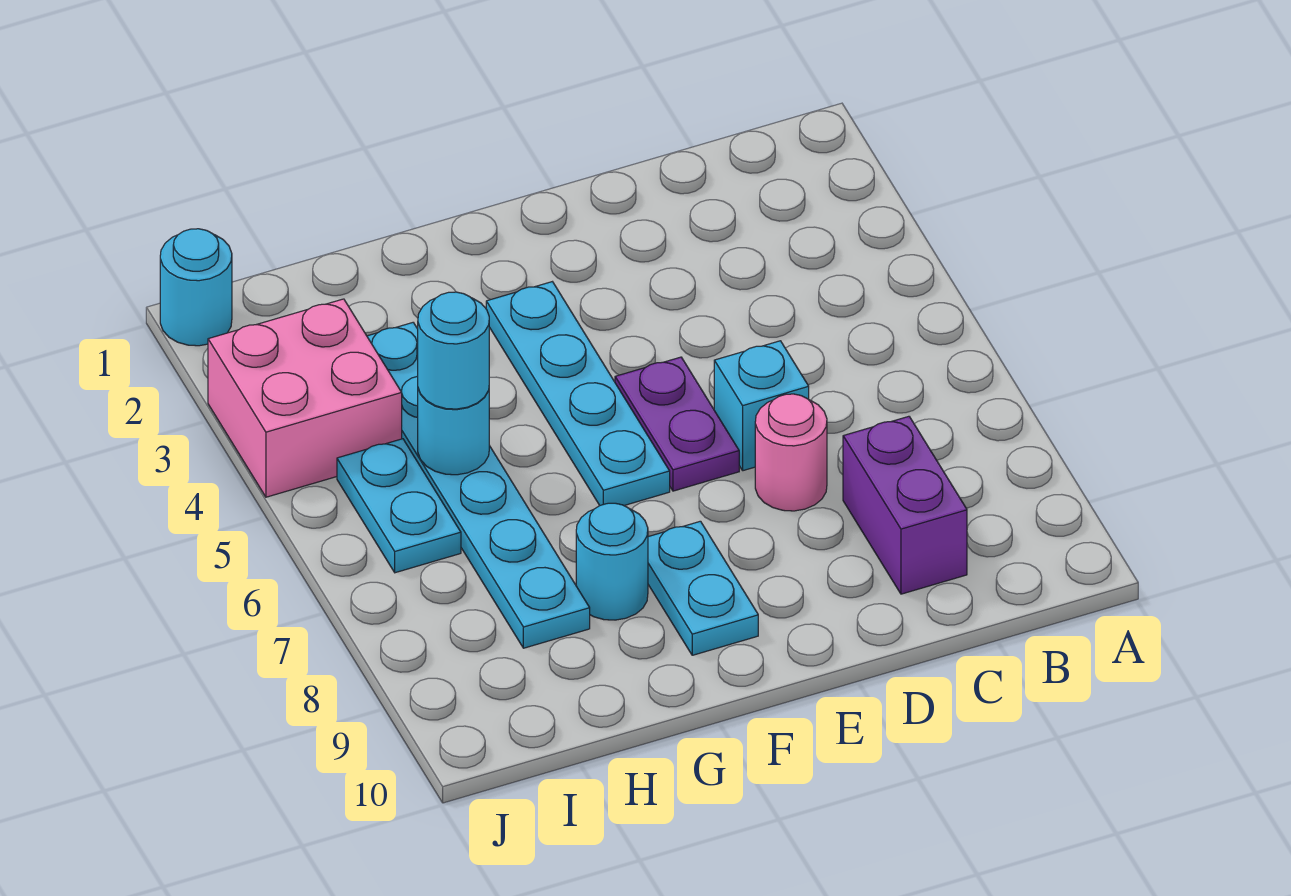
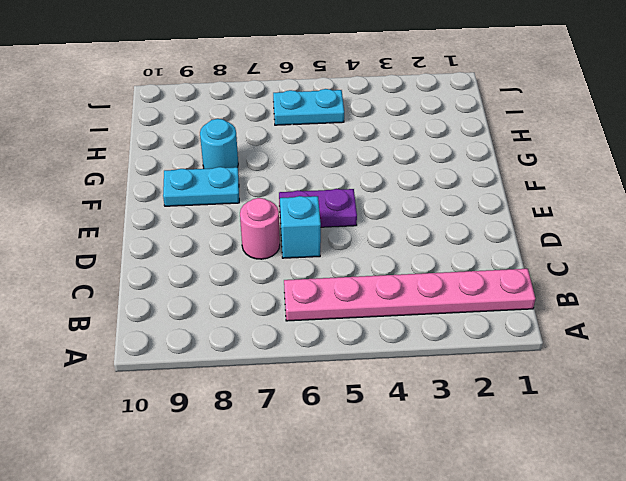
pink plate B1:B6 level 1 -> none
none -> purple brick C8:C9 level 1
none -> cyan plate F3:F6 level 1
none -> cyan plate H3:H8 level 1

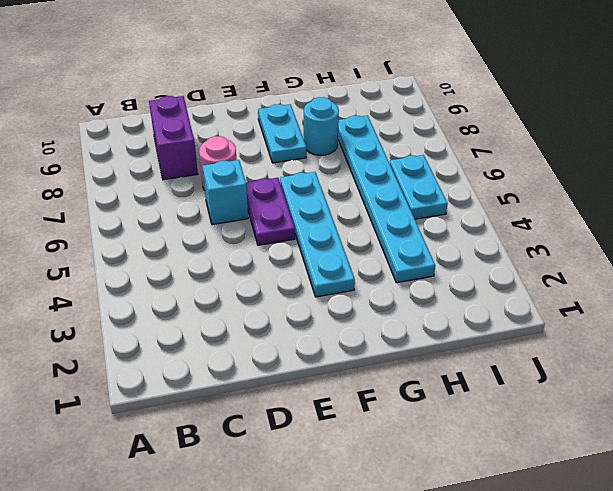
none -> pink brick I3:J4 level 1
none -> cyan round brick J1 level 1
none -> cyan round brick H5 level 2

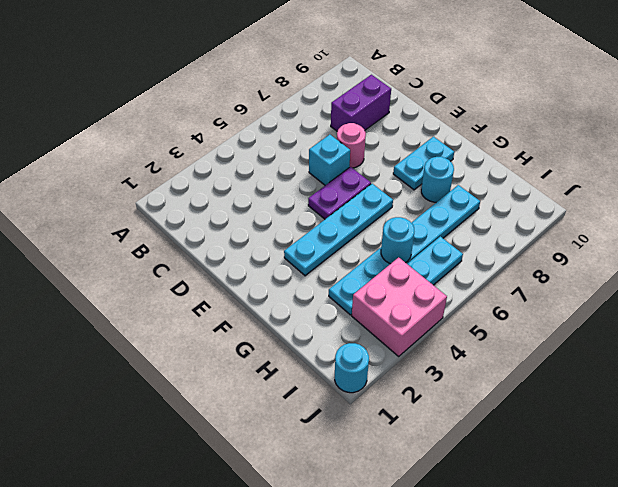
none -> cyan round brick H5 level 3

